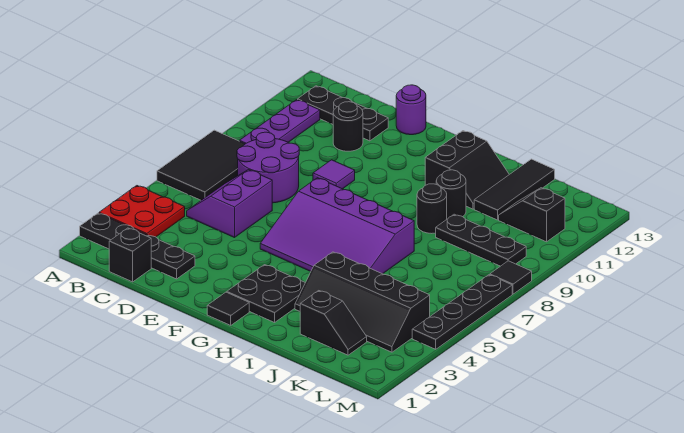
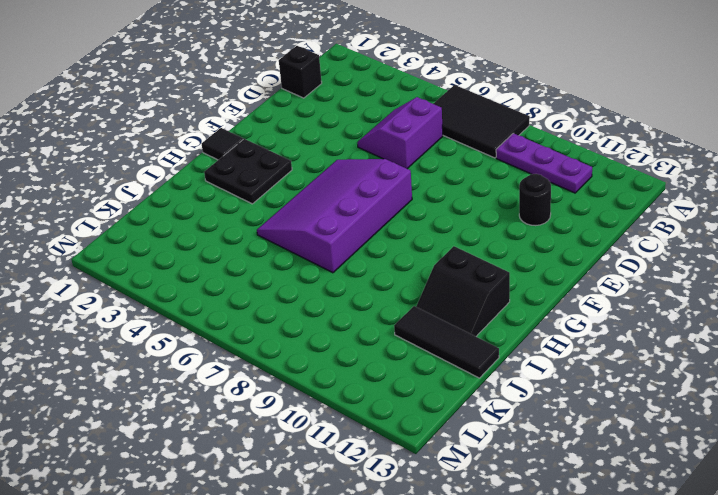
purple slope C5:D6 level 1 top 6 -> purple slope C5:D6 level 1 top D
none -> black plate A2:D2 level 1
none -> red plate A3:B4 level 1
none -> black plate B12:D12 level 1

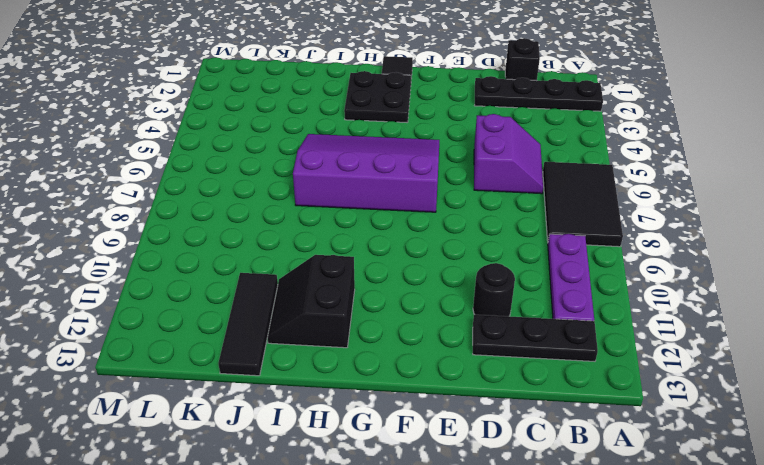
none -> red plate A3:B4 level 1
none -> purple round brick C7:D8 level 1
none -> purple tile E9 level 1

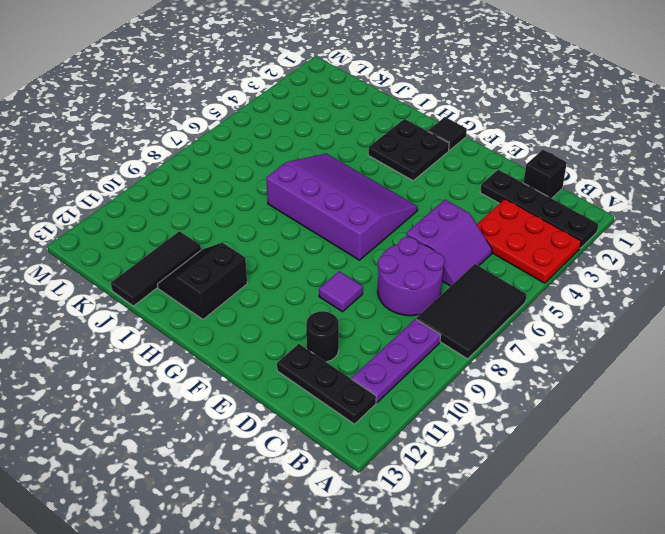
red plate A3:C4 level 1 -> red plate A3:B4 level 1
none -> purple round brick E13 level 1
none -> black slope I3:L4 level 1 top 4
none -> black round brick I9 level 1

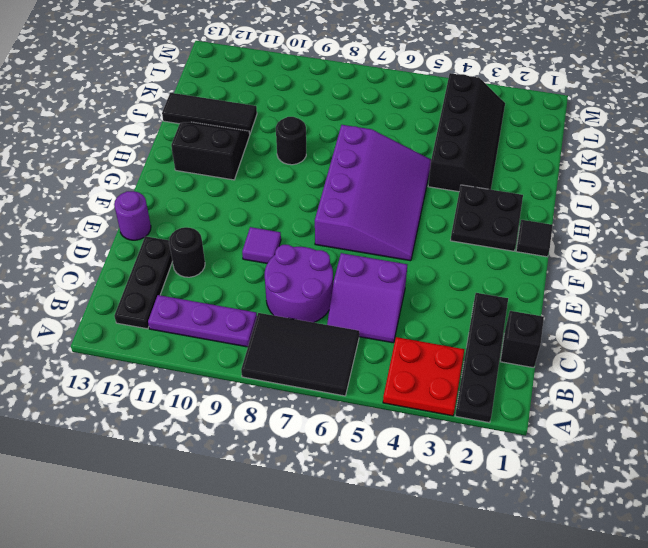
none -> black round brick I10 level 1
none -> black slope J2:K2 level 1 top J
none -> black plate J9:L9 level 1

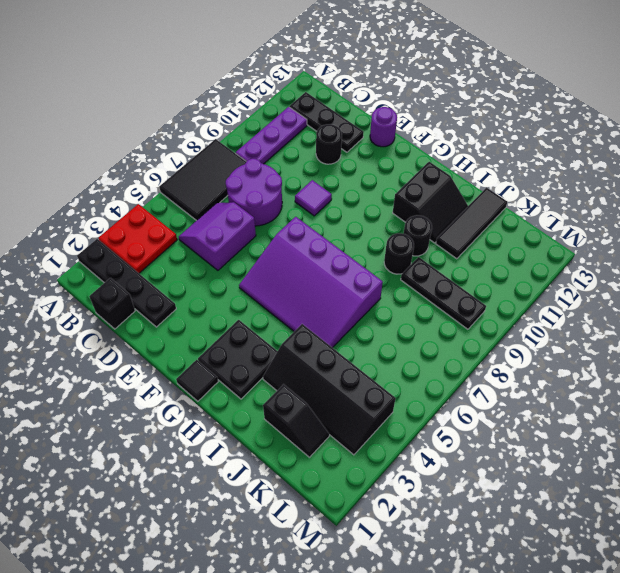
none -> black slope K11:L11 level 1 top L
none -> black plate M4:M7 level 1
none -> black tile M8 level 1

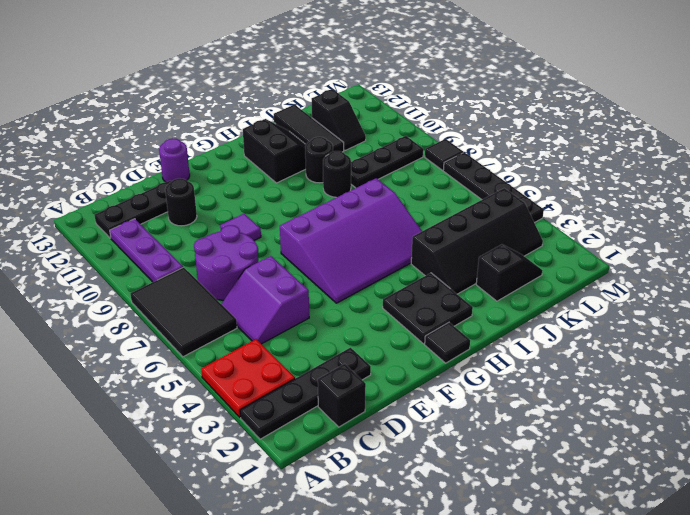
black slope K11:K12 level 1 top 12 -> black slope K11:L11 level 1 top L

